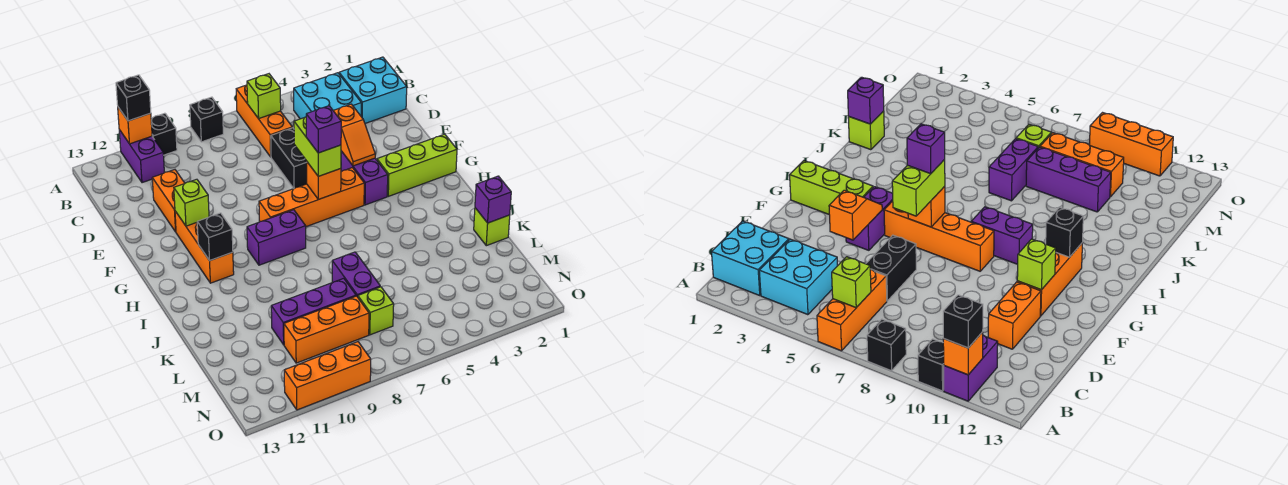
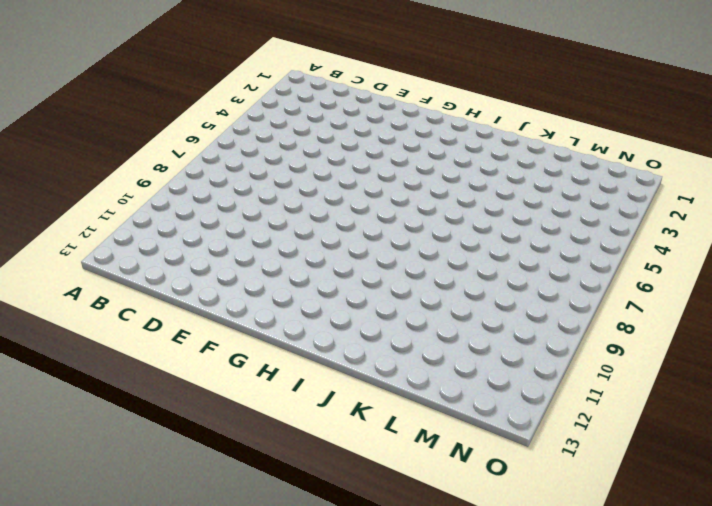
none -> orange brick A6:C6 level 1
none -> black brick A8 level 1
none -> black brick A10 level 1

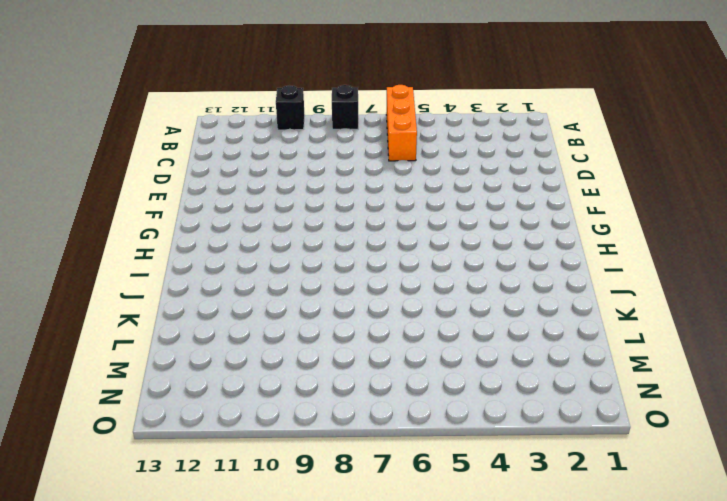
none -> purple brick A11:B11 level 1
none -> cyan brick B1:C2 level 1
none -> cyan brick B3:C4 level 1

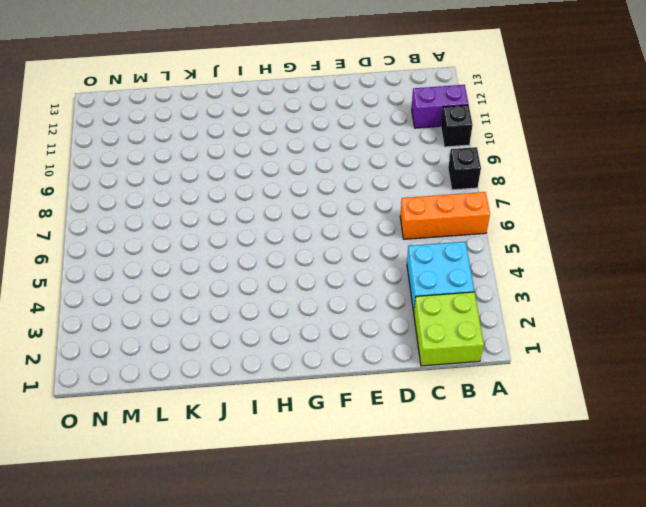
lime brick B1:C2 level 1 -> cyan brick B1:C2 level 1
none -> black brick D6:E6 level 1
none -> orange brick D11:E11 level 1
none -> purple brick F4:G4 level 1

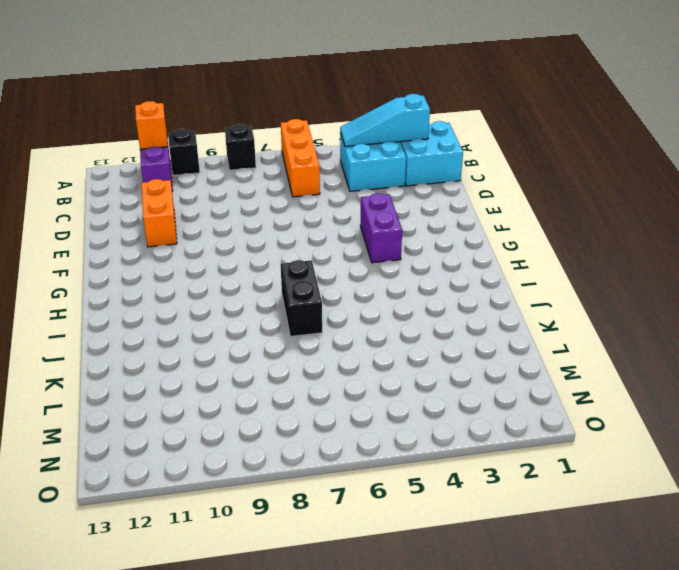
cyan slope B2:B4 level 2 top 2 -> none
black brick I7:J7 level 1 -> black brick D6:E6 level 1
none -> orange brick F11:H11 level 1
none -> lime brick G1:G3 level 1
none -> orange brick G5:G8 level 1

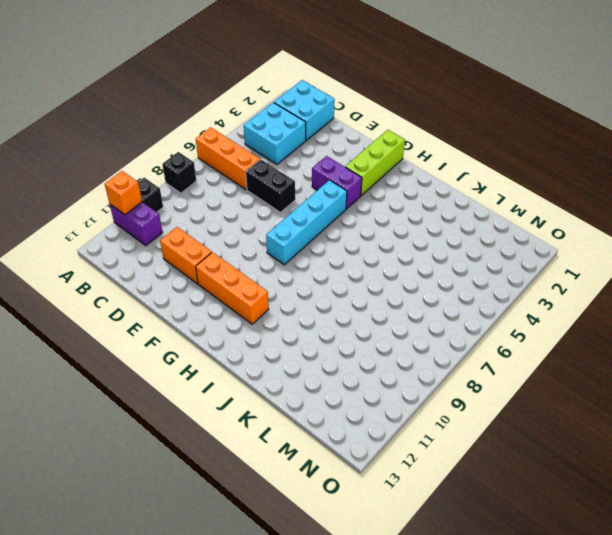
cyan brick G5:G8 level 1 -> orange brick G5:G8 level 1
none -> purple brick H8:H9 level 1
none -> lime brick K1 level 1
none -> purple brick K7:L7 level 1

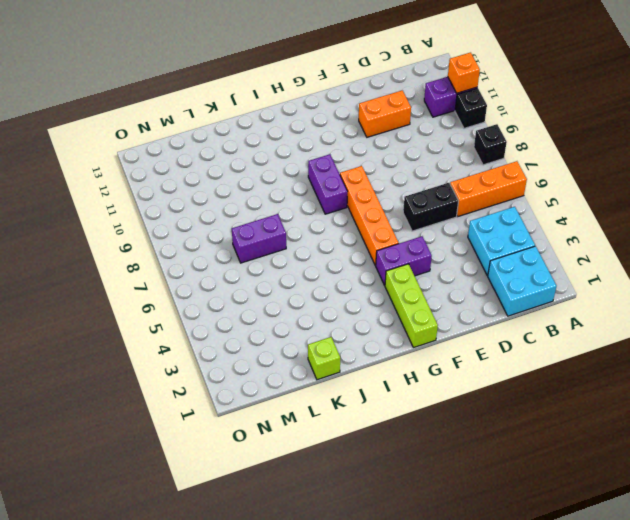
none -> orange brick F11:H11 level 1
none -> purple brick L8:L10 level 1
none -> lime brick M7 level 1

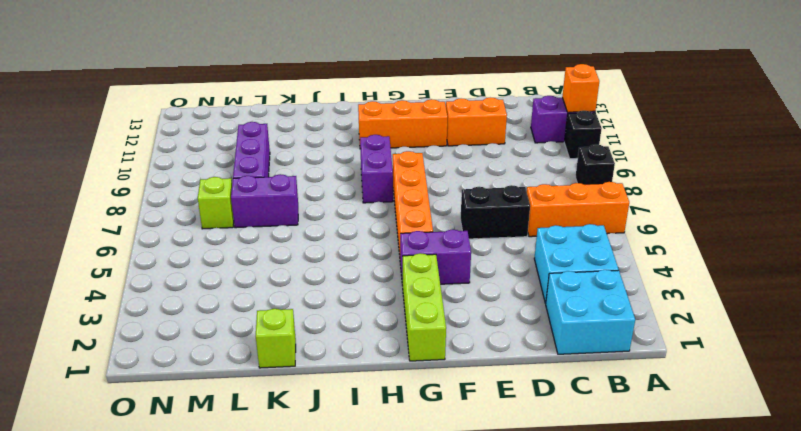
none -> orange brick M8:M10 level 1
none -> orange brick O9:O11 level 1
none -> lime brick B6 level 2

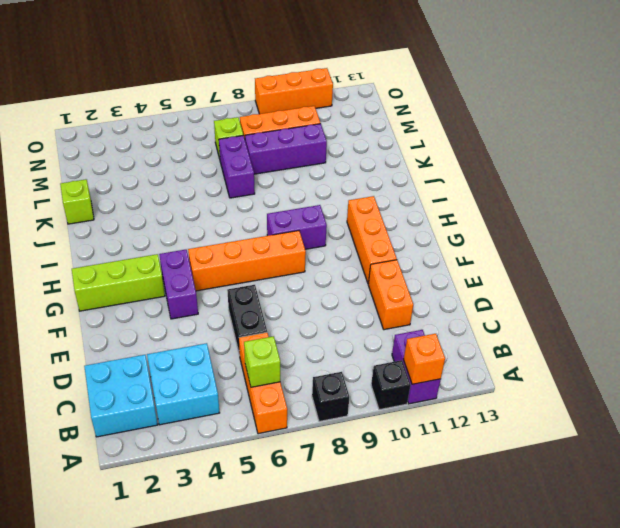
none -> orange slope E4:F4 level 2 top E
none -> lime brick F11 level 2
none -> orange brick G6 level 2

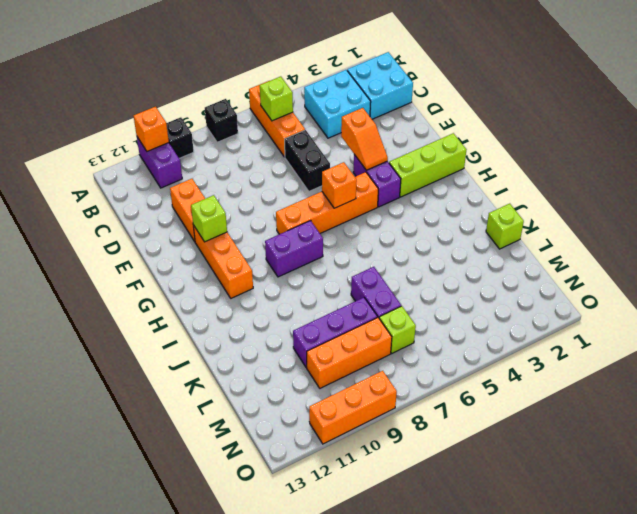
none -> black brick H11 level 2
none -> purple brick K1 level 2
none -> black brick A11 level 3

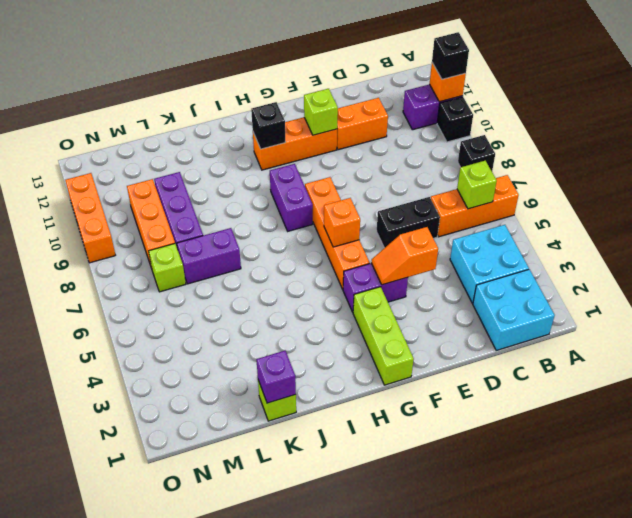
none -> lime brick F6:G6 level 3
none -> purple brick G6 level 4

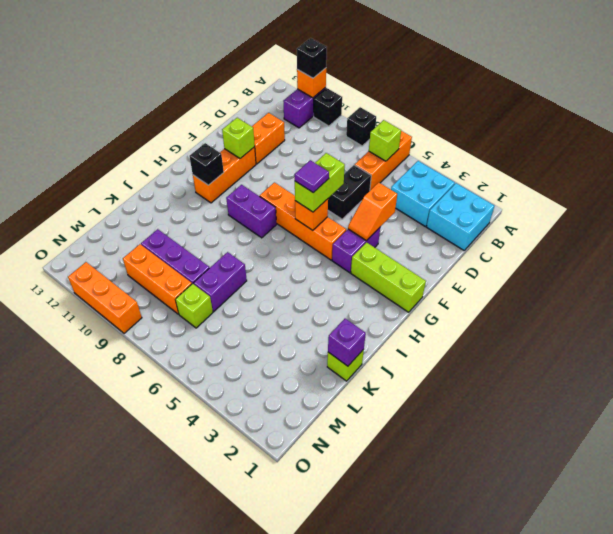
purple tile G6 level 4 -> purple brick G6 level 4

